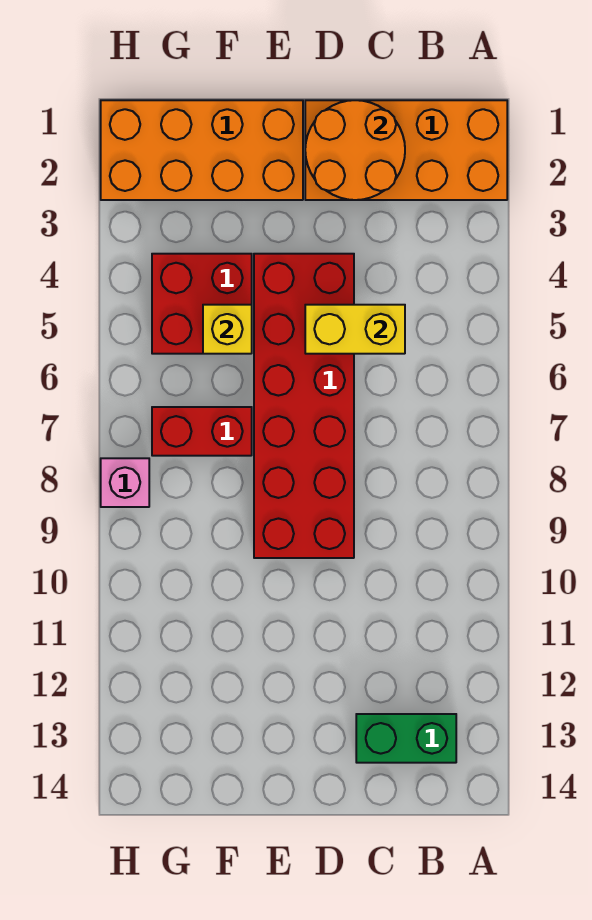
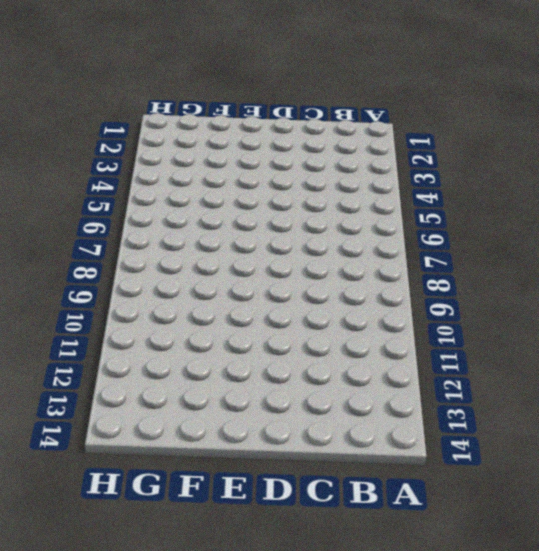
none -> orange brick A1:D2 level 1
none -> green brick B13:C13 level 1

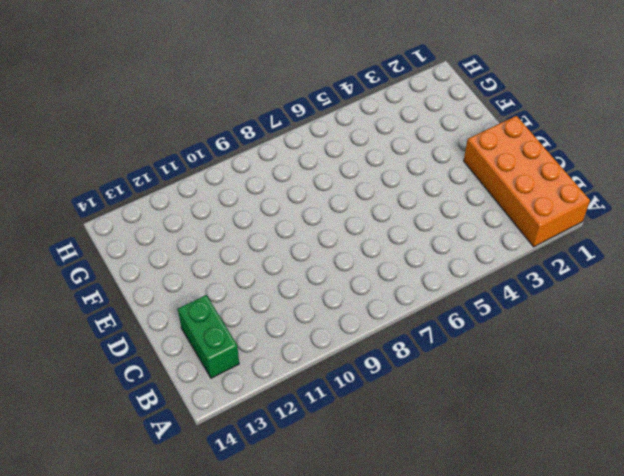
none -> red brick D4:E9 level 1
none -> orange brick E1:H2 level 1

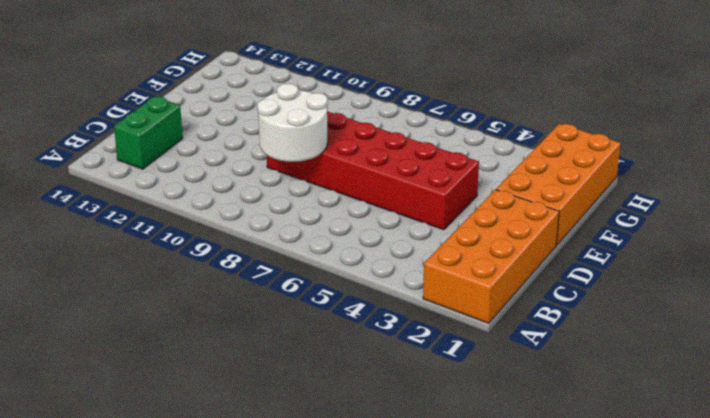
white round brick C8:D9 level 2 -> none
none -> red brick F4:G5 level 1
none -> red brick F7:G7 level 1

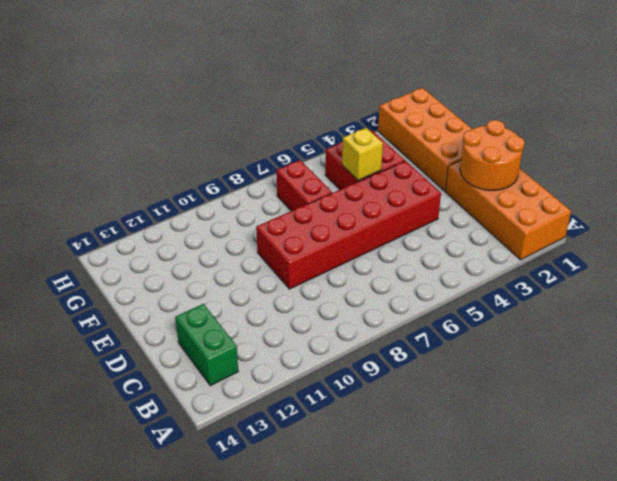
none -> pink brick H8 level 1
none -> yellow brick C5:D5 level 2

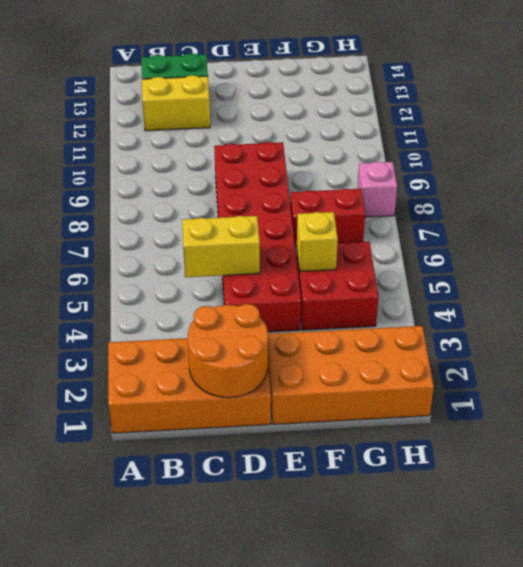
yellow brick B12:C12 level 1 -> none

